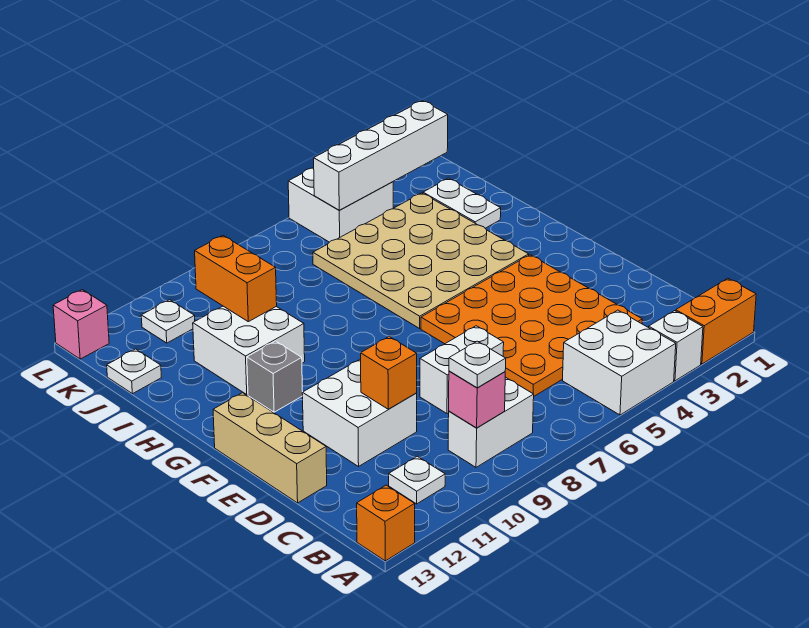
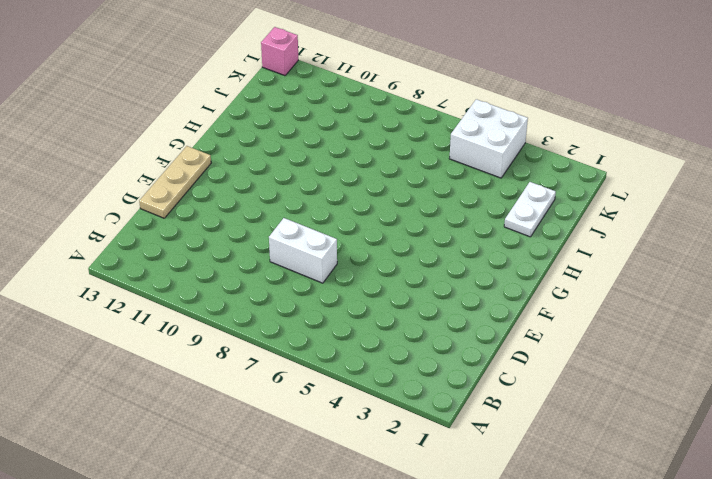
tan plate D13:F13 level 1 -> tan brick D13:F13 level 1
none -> orange brick A1:A2 level 1
none -> white brick A3 level 1
none -> white brick A4:B5 level 1

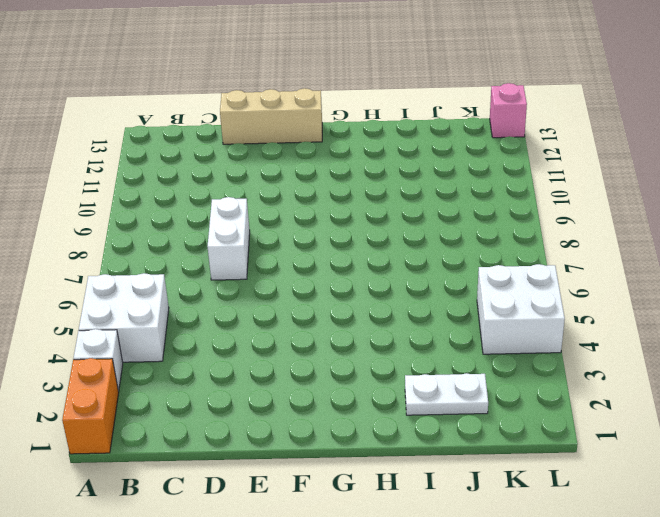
none -> orange brick A13 level 1
none -> white brick B8:B9 level 1
none -> white plate B11 level 1

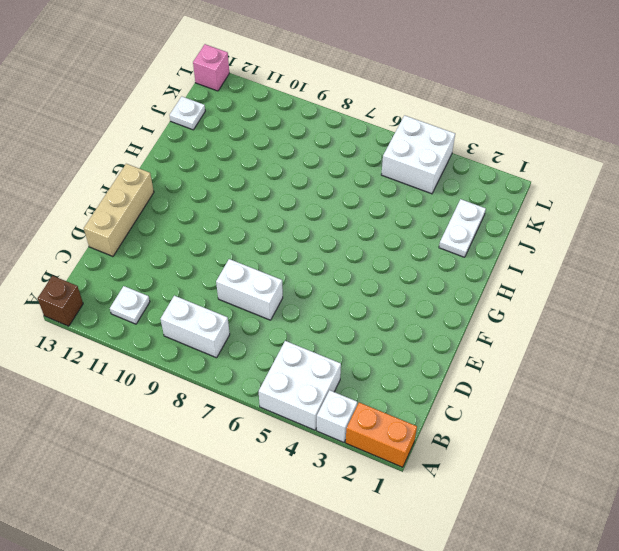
brown brick A13 level 1 -> orange brick A13 level 1
none -> orange plate C3:F6 level 1
none -> white brick D10:E11 level 1
none -> tan plate G3:J6 level 1

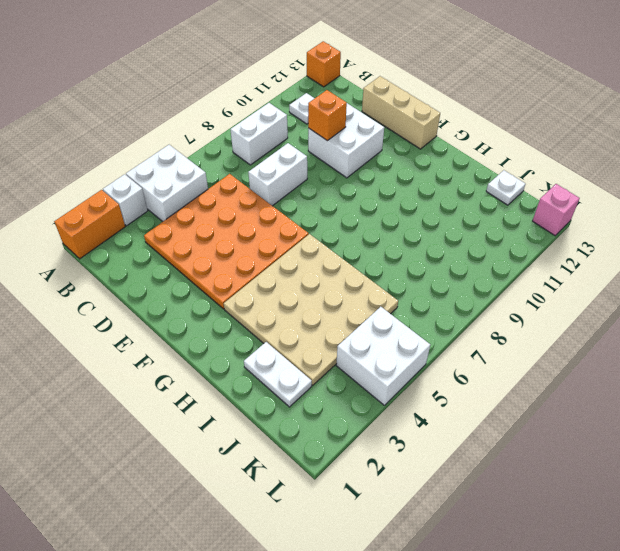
none -> grey brick G11 level 1
none -> white brick H10:I11 level 1
none -> white plate K11 level 1

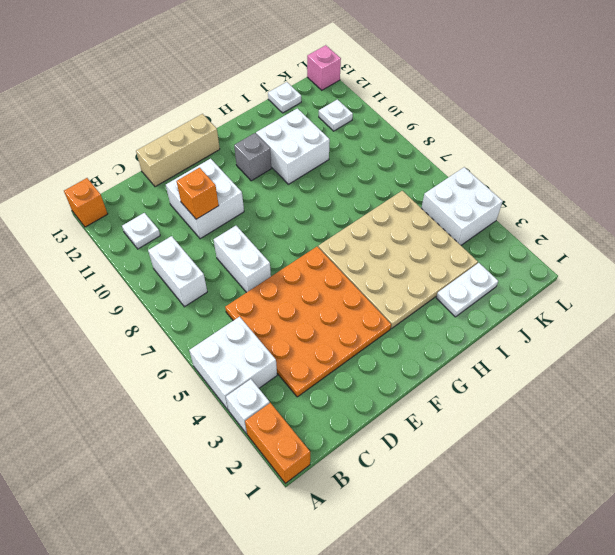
none -> pink brick B9 level 2
none -> orange brick I10:J10 level 2
none -> white brick K2:K5 level 2

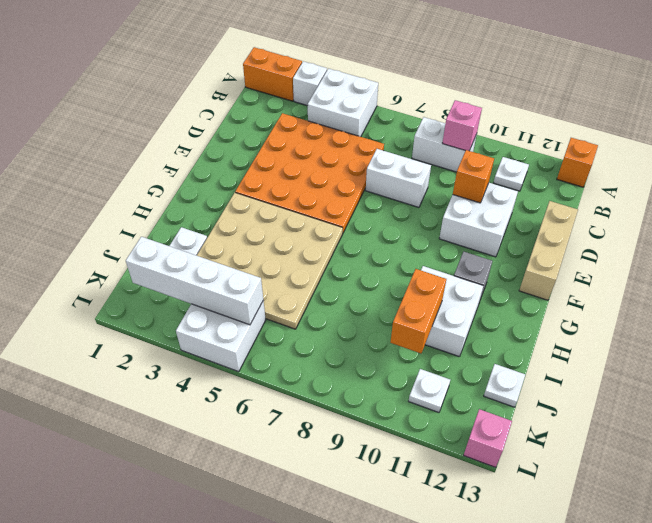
none -> white plate B9 level 3

